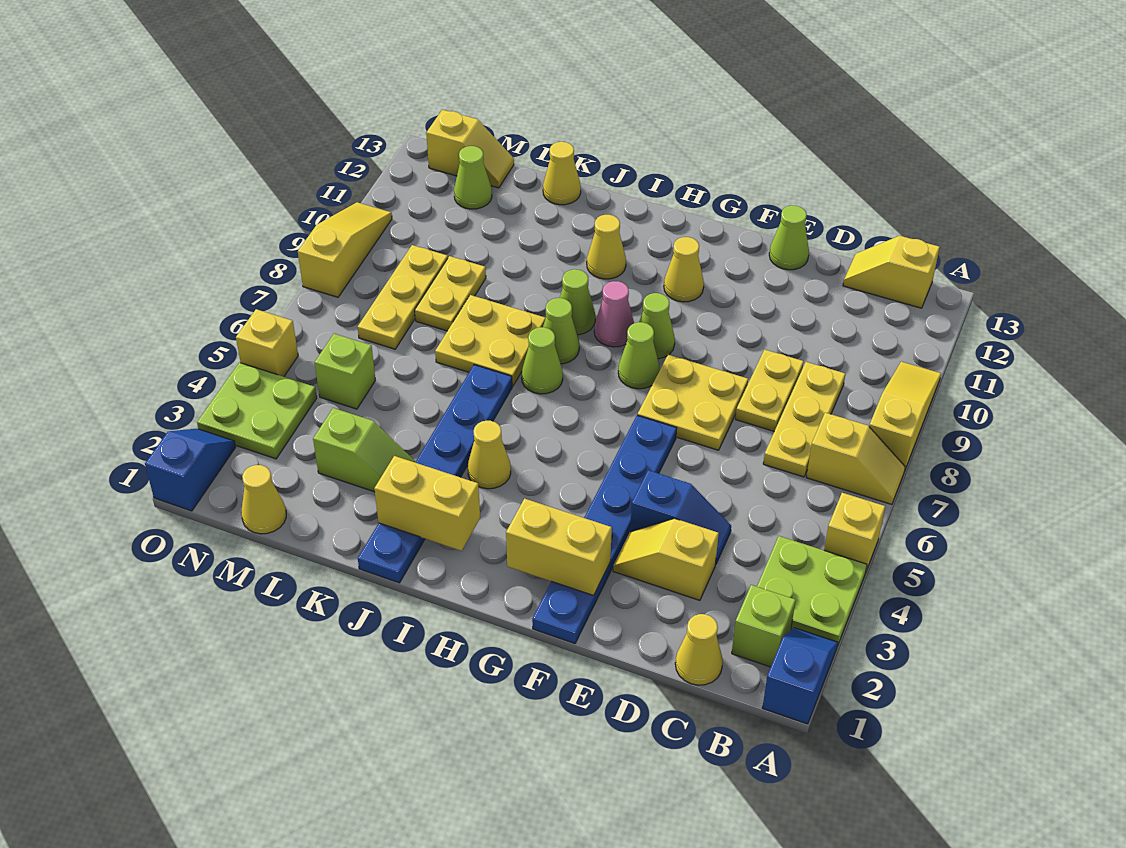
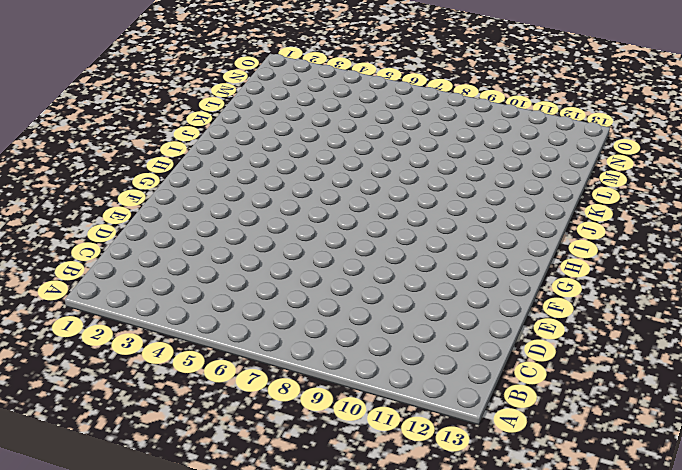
none -> blue slope A1:A2 level 1 top 1
none -> lime plate A3:B4 level 1
none -> yellow brick A5 level 1
none -> yellow slope A7:B7 level 1 top B

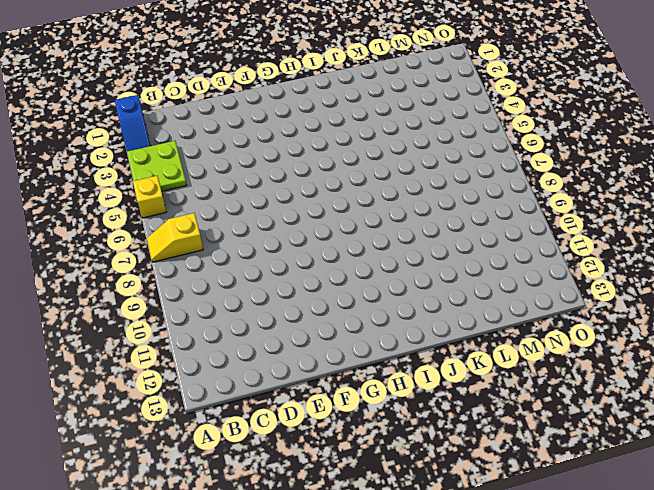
none -> yellow slope A8:A10 level 1 top 8
none -> lime brick B2 level 1
none -> yellow slope B13:C13 level 1 top B
none -> yellow cone C1 level 1

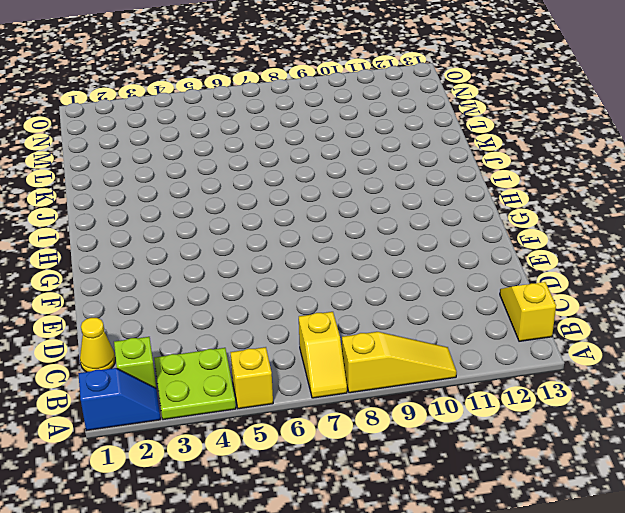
none -> yellow plate C7:C9 level 1
none -> yellow slope D3:E3 level 1 top D
none -> blue slope D4:E4 level 1 top E
none -> yellow plate D8:D9 level 1

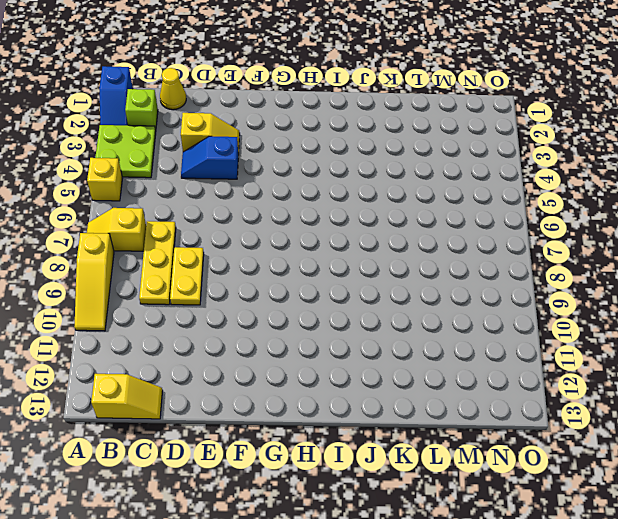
none -> yellow plate E7:F8 level 1
none -> lime cone E13 level 1
none -> blue plate F1:F6 level 1
none -> lime cone G8 level 1

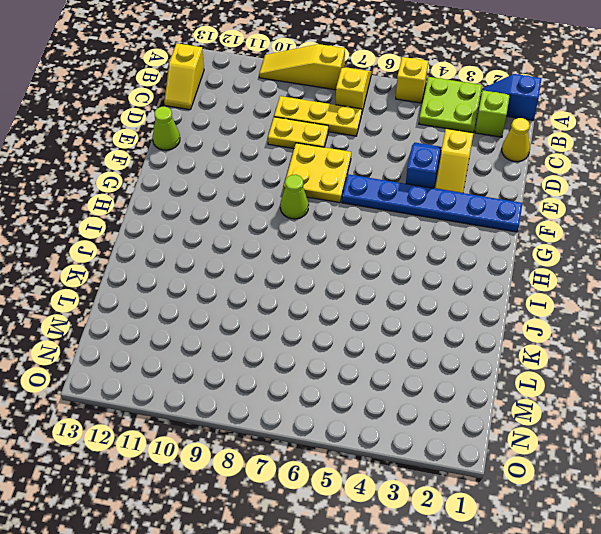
none -> lime cone G9 level 1
none -> yellow cone G11 level 1
none -> pink cone H9 level 1
none -> yellow cone I4 level 1

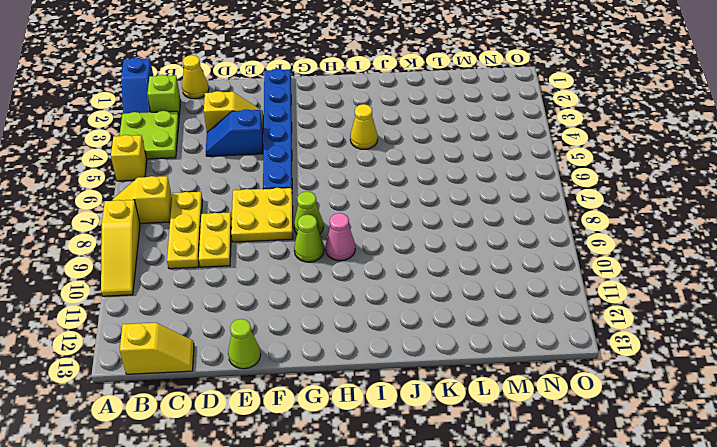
none -> yellow cone G11 level 1
none -> lime cone I7 level 1
none -> lime cone I8 level 1
none -> lime cone I9 level 1

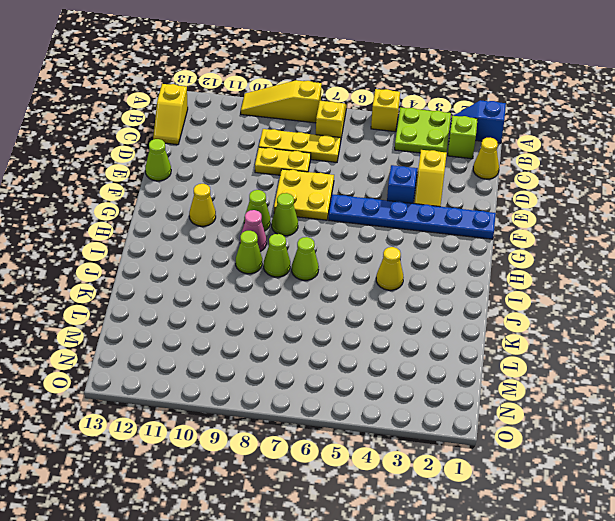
none -> yellow cone I11 level 1
none -> blue plate J1:J6 level 1
none -> yellow plate J7:K8 level 1
none -> lime slope K3:L3 level 1 top L

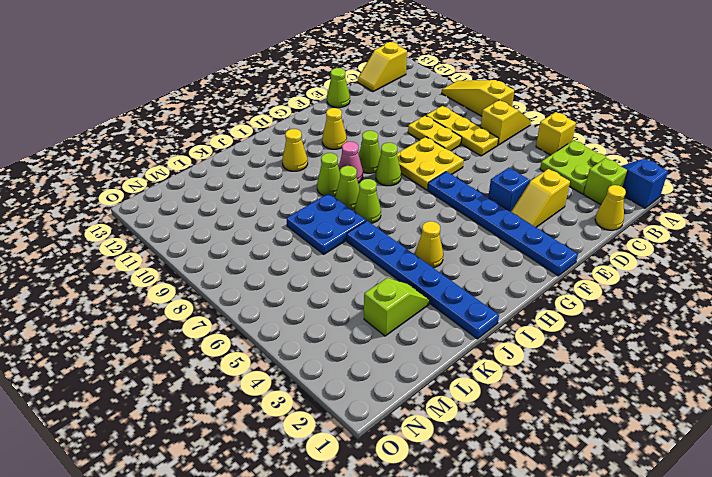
blue plate J7:K8 level 1 -> yellow plate J7:K8 level 1
none -> yellow cone K13 level 1
none -> yellow plate L8:L9 level 1
none -> yellow cone M1 level 1
none -> lime brick M5 level 1

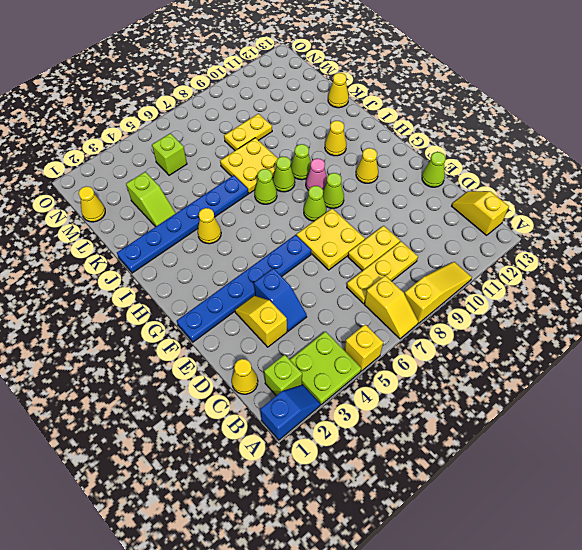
none -> yellow plate M7:M9 level 1
none -> lime cone M12 level 1
none -> yellow slope M13:N13 level 1 top N
none -> lime plate N3:O4 level 1

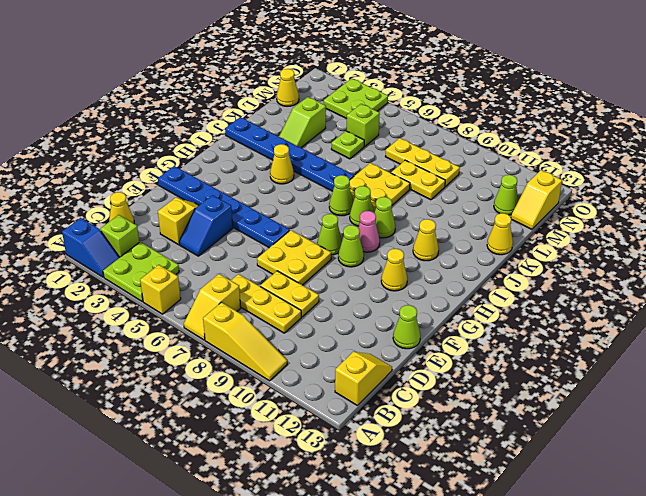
lime plate L5 level 1 -> none
none -> blue slope O1:O2 level 1 top 1
none -> yellow brick O5 level 1
none -> yellow slope O8:O10 level 1 top 8
none -> yellow brick F2:G2 level 2

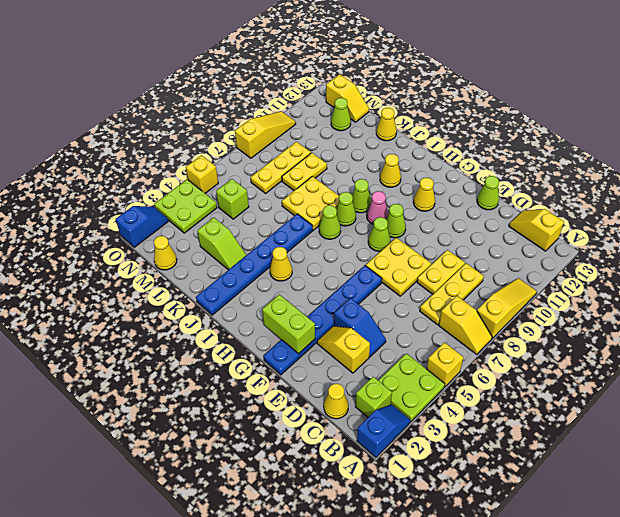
lime brick F2:G2 level 2 -> yellow brick F2:G2 level 2
none -> yellow brick I2:J2 level 2

